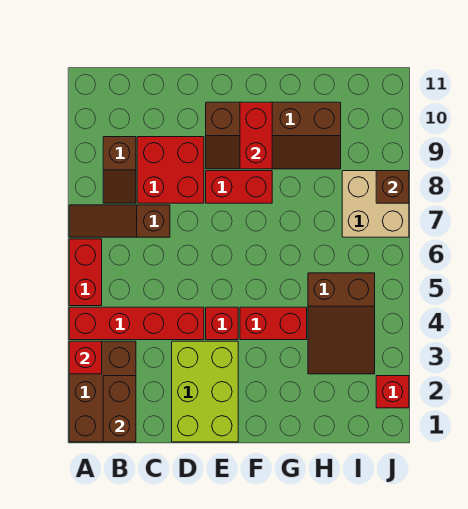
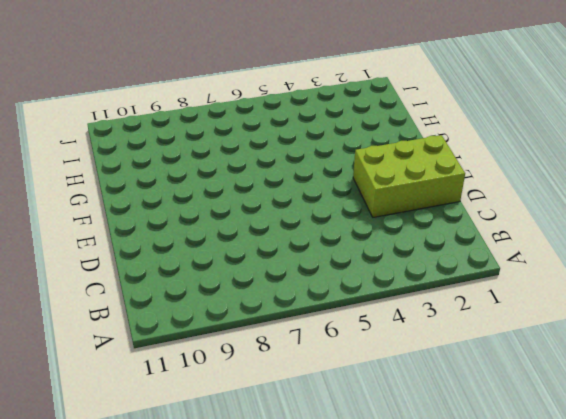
none -> brown brick A1:B3 level 1
none -> red brick A4:D4 level 1
none -> red brick A5:A6 level 1

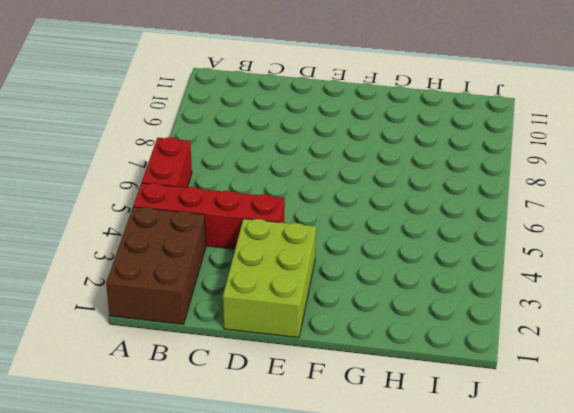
none -> brown slope A7:C7 level 1 top C
none -> brown slope B8:B9 level 1 top 9
none -> red brick C8:D9 level 1

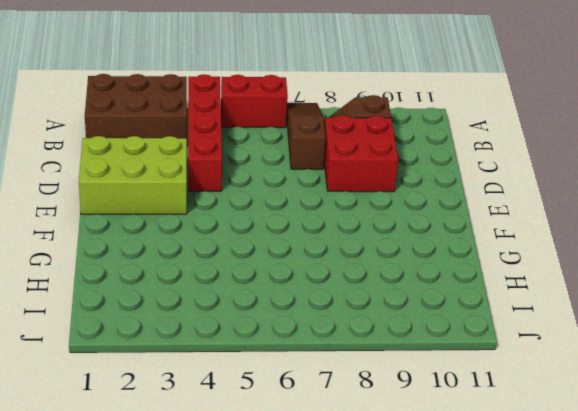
none -> red brick E4 level 1
none -> red brick E8:F8 level 1
none -> brown slope E9:H10 level 1 top 10

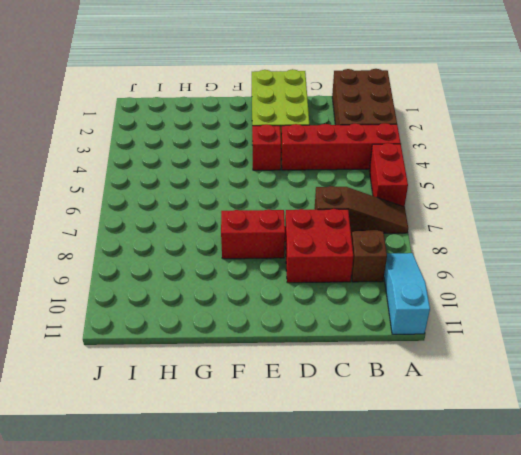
cyan slope A9:A11 level 1 top 11 -> none
none -> brown slope E9:H10 level 1 top 10
none -> red brick F4:G4 level 1
none -> brown slope H3:I5 level 1 top 5

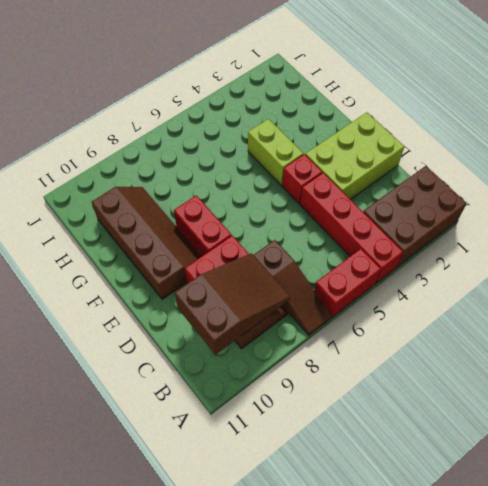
brown slope B8:C10 level 2 top 10 -> brown slope H3:I5 level 1 top 5
lime brick F4:G4 level 1 -> red brick F4:G4 level 1
none -> tan brick I7:J8 level 1
none -> red brick J2 level 1
none -> red brick A3 level 2

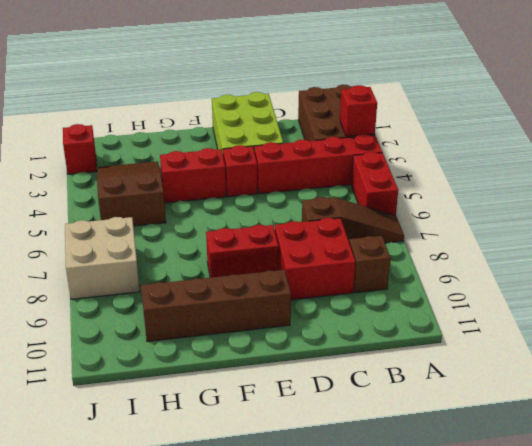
none -> brown brick B1:B2 level 2
none -> red brick F9:F10 level 2
none -> brown brick J8 level 2

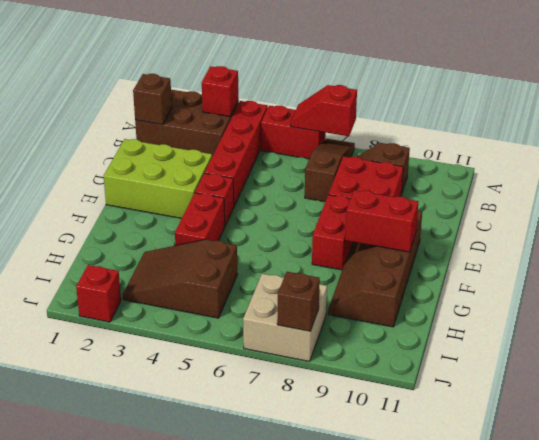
red slope A6:A7 level 2 top 7 -> none
brown brick B1 level 2 -> brown brick B1:B2 level 2

